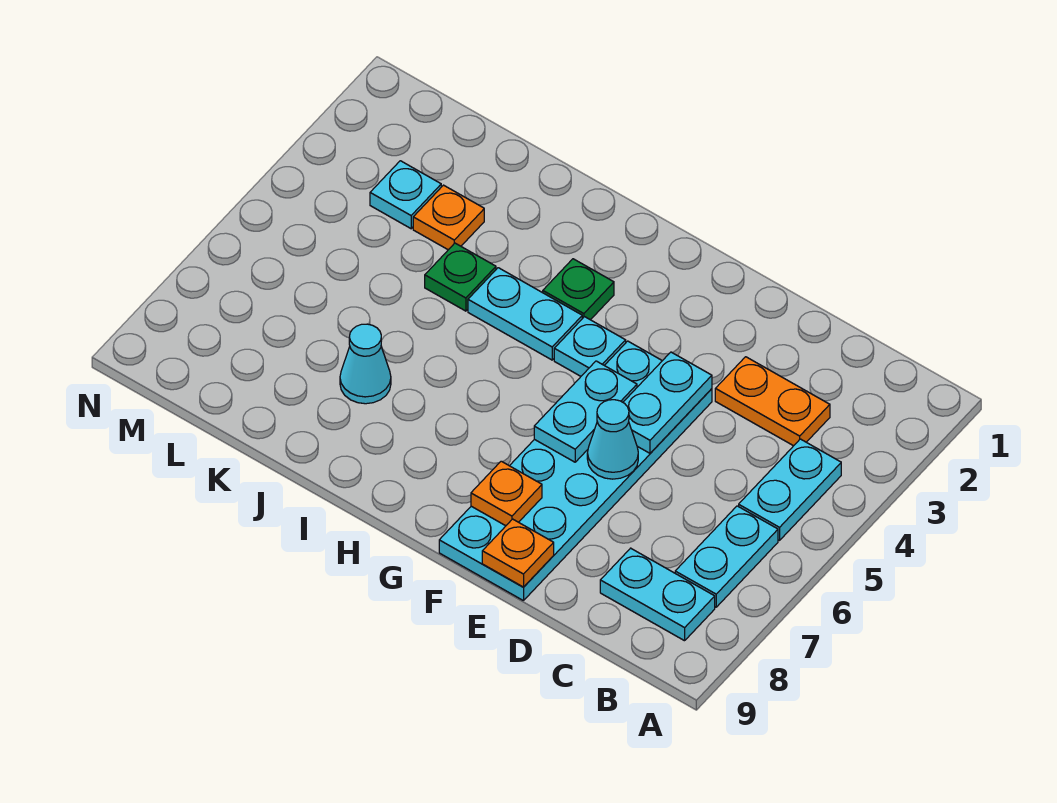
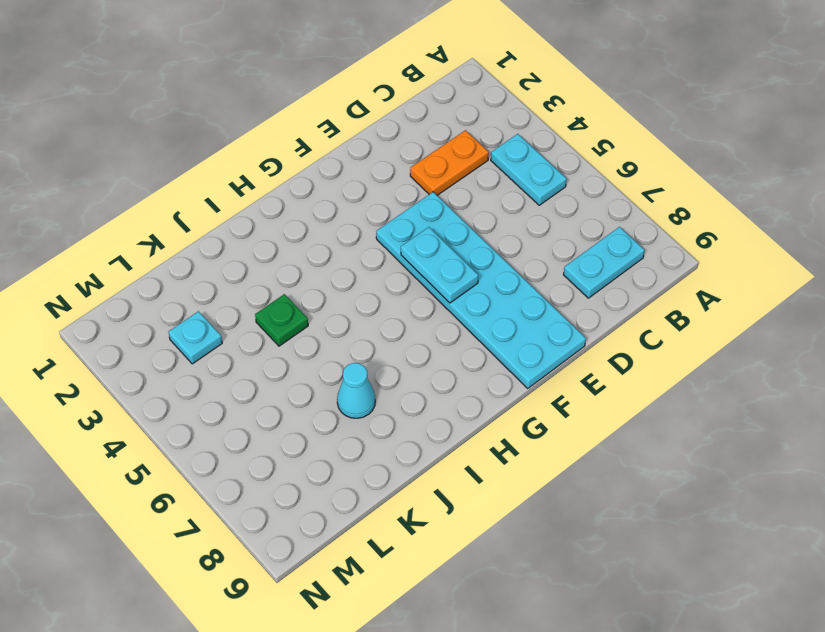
none -> cyan plate B6:B7 level 1
none -> cyan plate G4 level 1
none -> green plate H3 level 1

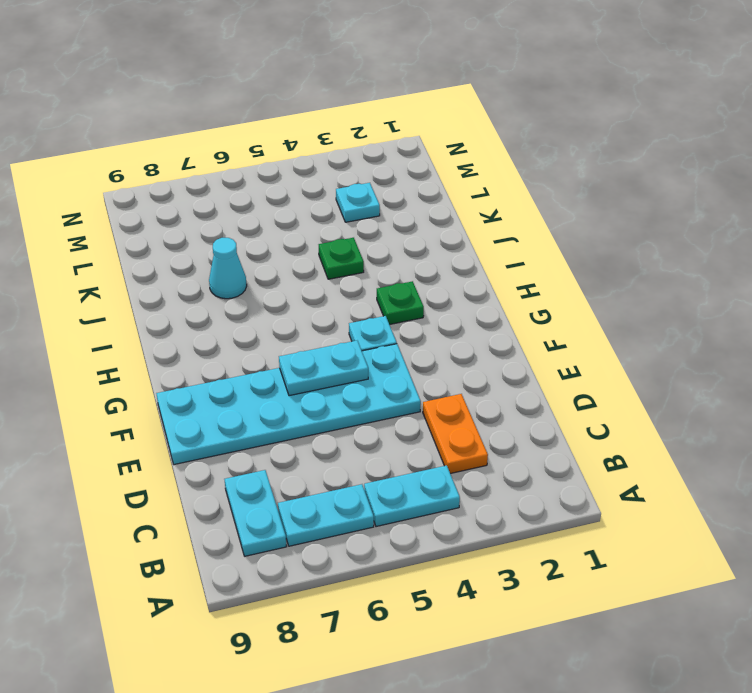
none -> cyan plate H4:I4 level 1
none -> orange plate K3 level 1
none -> cyan plate E4:E5 level 2

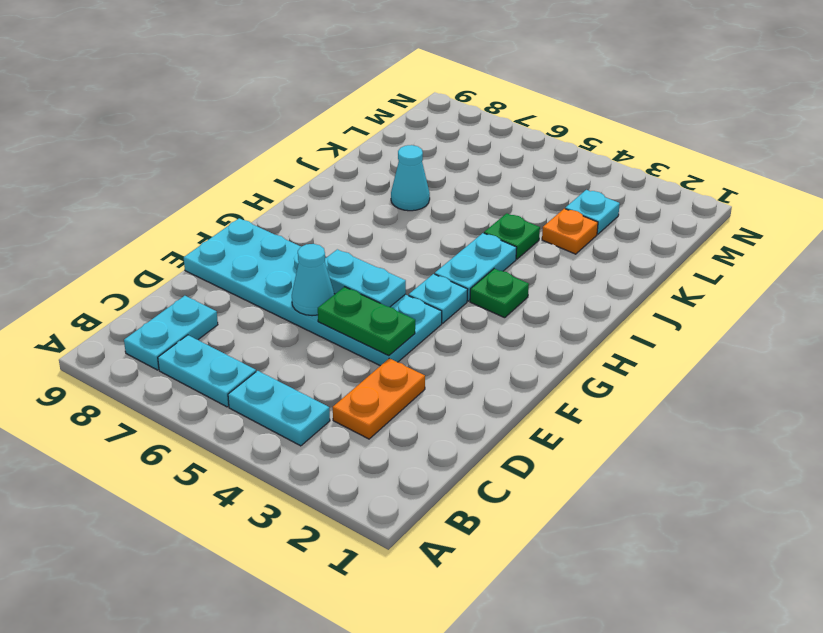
green plate E4:E5 level 2 -> cyan plate E4:E5 level 2
none -> orange plate E9 level 2
none -> orange plate F8 level 2

